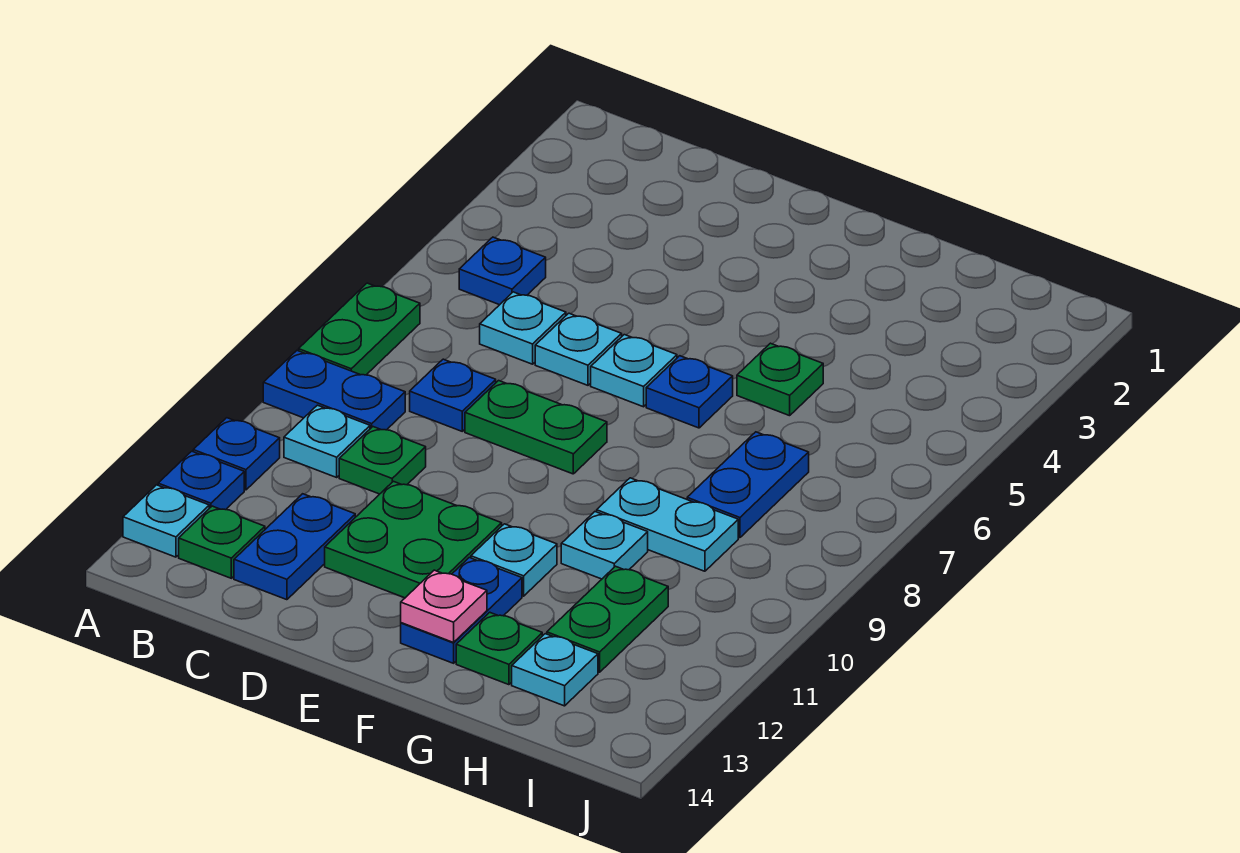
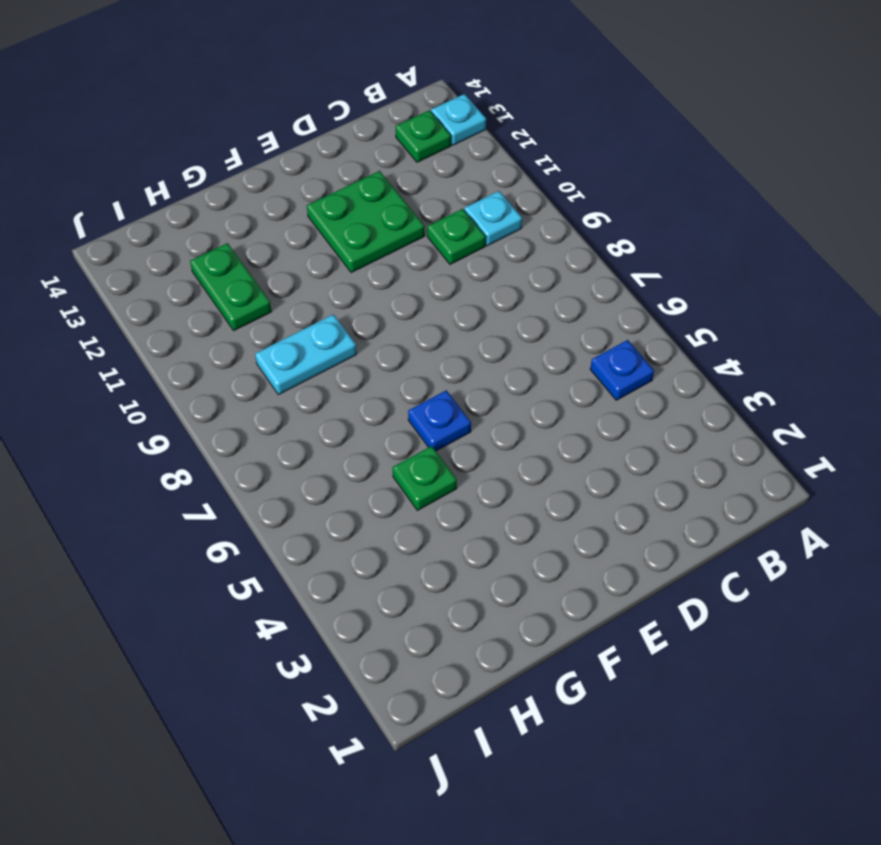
none -> green plate A7:A8 level 1
none -> blue plate A9:B9 level 1
none -> blue plate A11 level 1

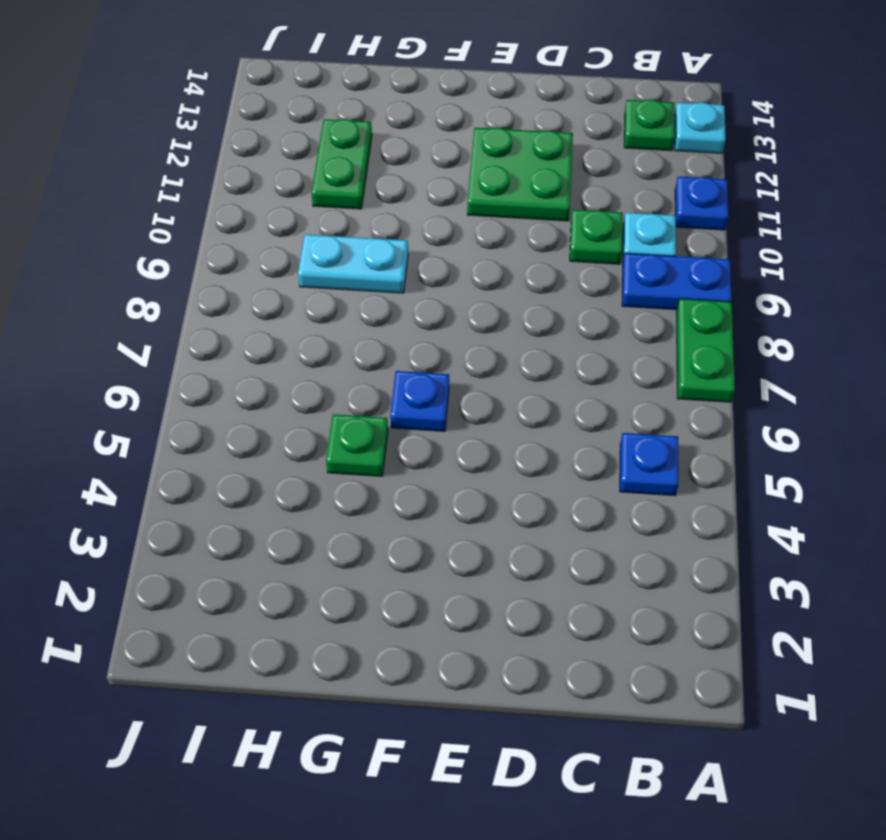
none -> blue plate A12 level 1
none -> cyan plate C6 level 1
none -> blue plate C8 level 1

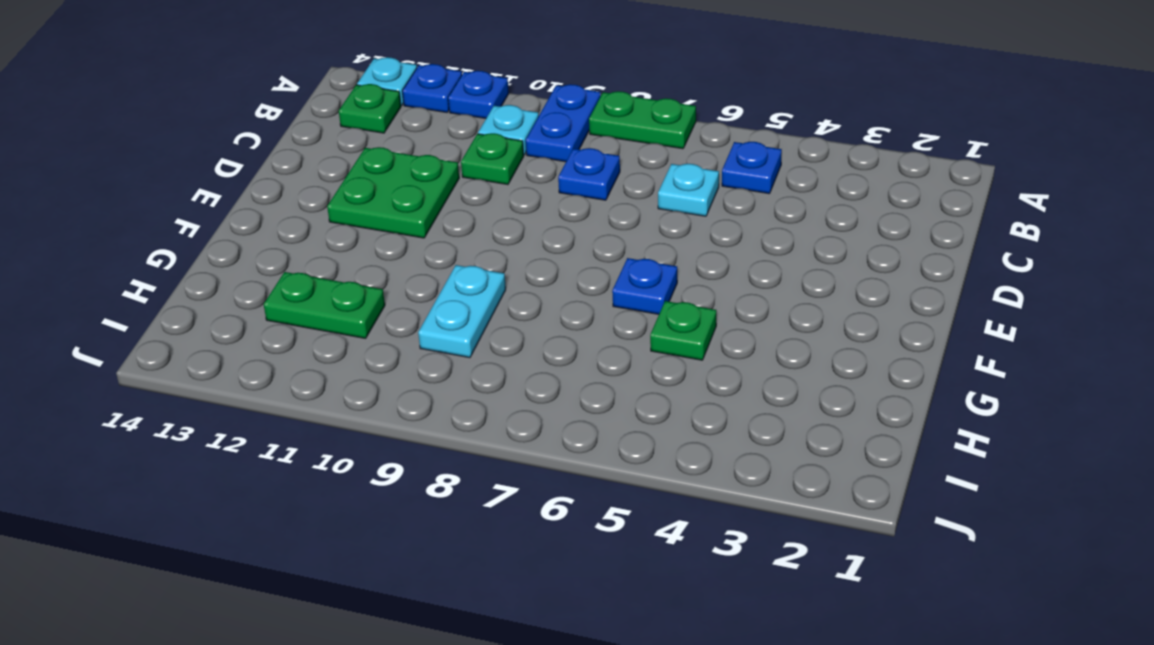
none -> blue plate C12:C13 level 1
none -> cyan plate D6 level 1
none -> green plate D8:E8 level 1

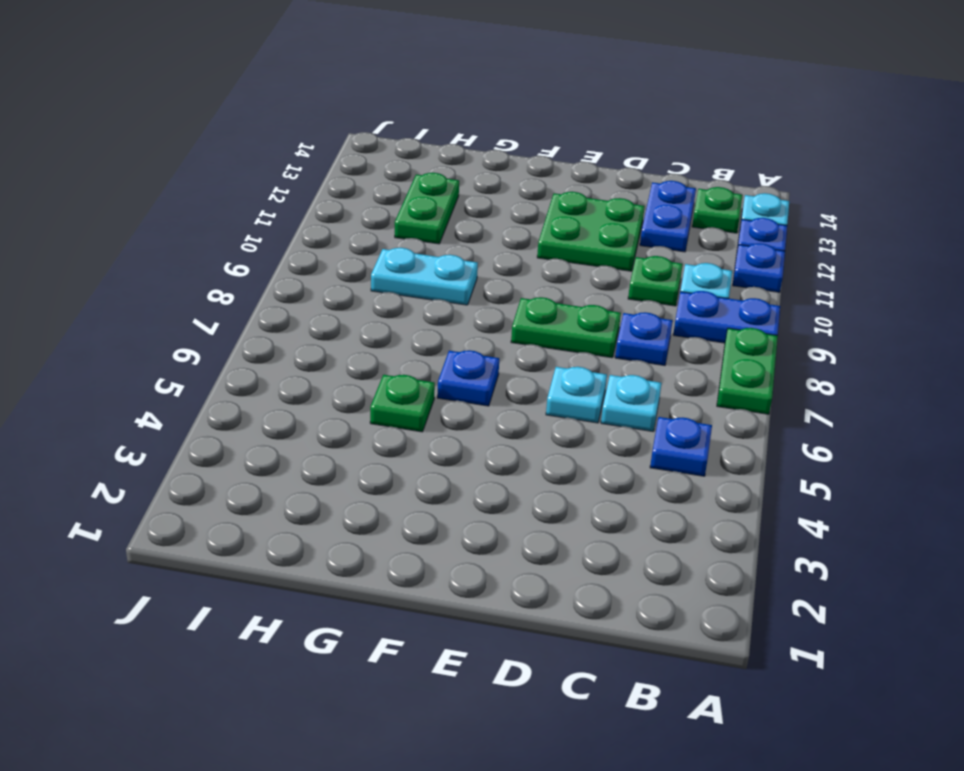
none -> cyan plate E6 level 1
none -> cyan plate F11 level 1
none -> blue plate F12:F13 level 1

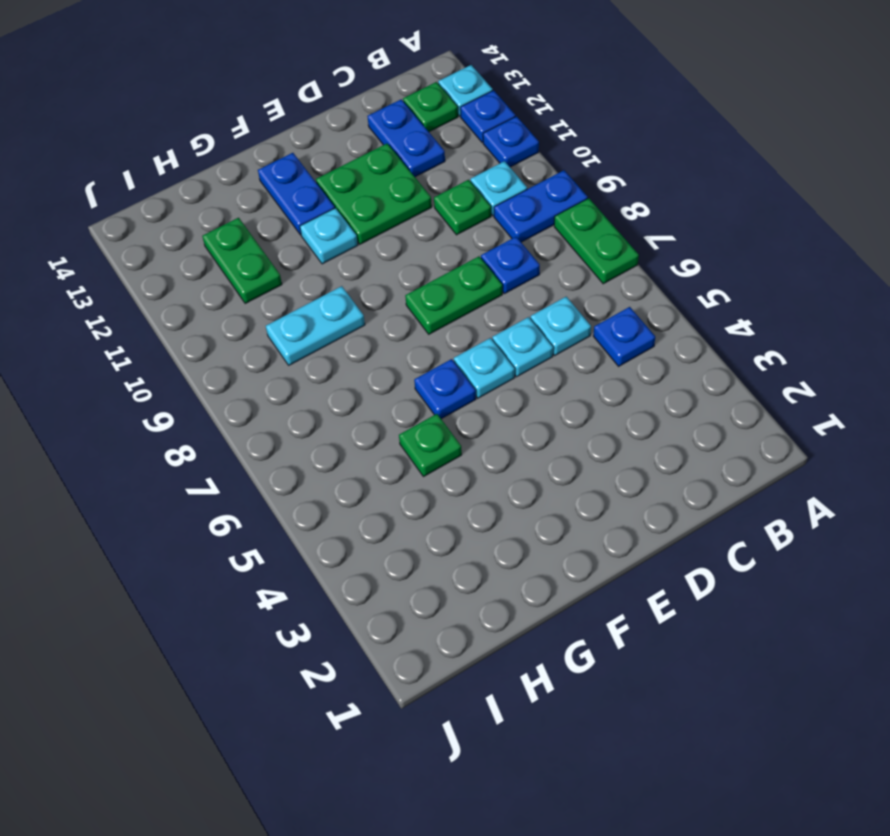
none -> cyan plate G10 level 1
none -> green plate G13 level 1
none -> blue plate H7:H8 level 1

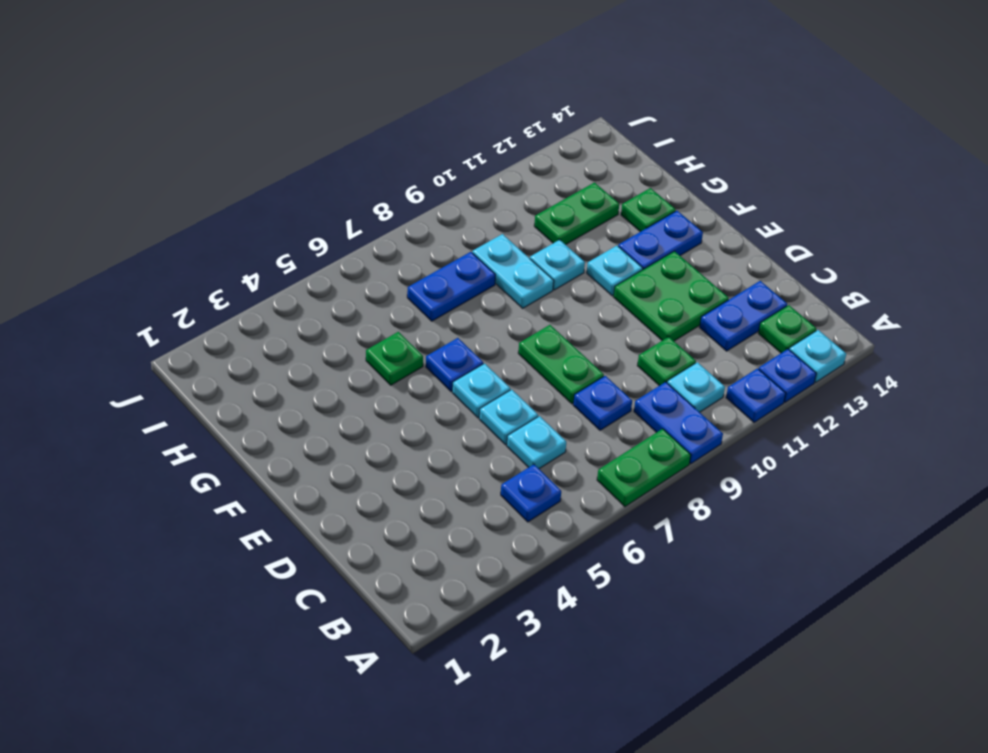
none -> cyan plate H13 level 1
none -> pink plate F13 level 2

